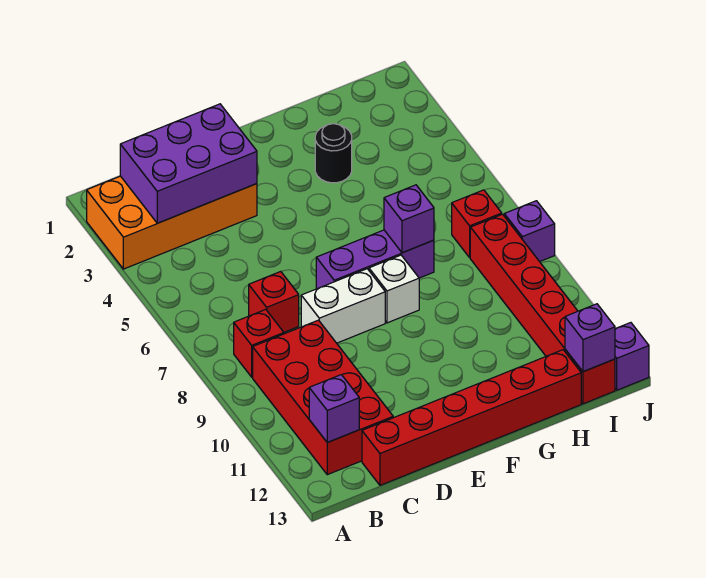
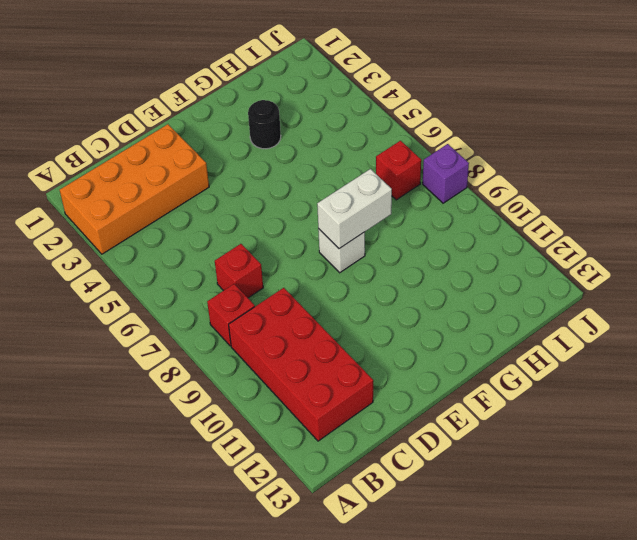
white brick F8:G8 level 2 -> white brick D8:E8 level 1
none -> red brick C13:H13 level 1
none -> purple brick E7:G7 level 1
none -> red brick I8:I13 level 1

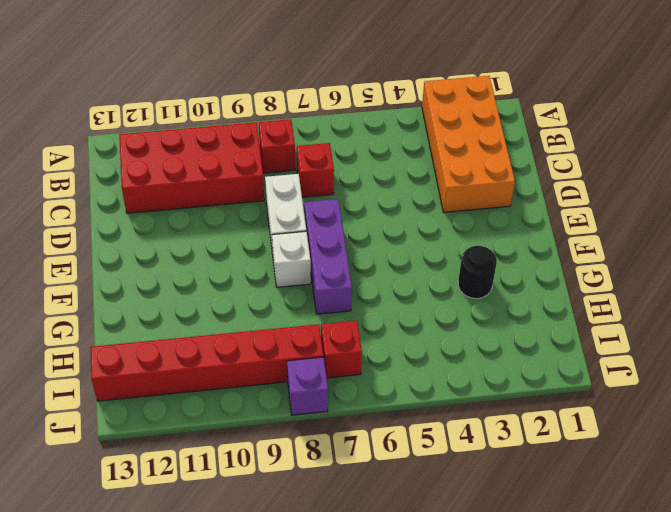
none -> red brick C13:H13 level 1
none -> purple brick J13 level 1
none -> purple brick B2:D3 level 2

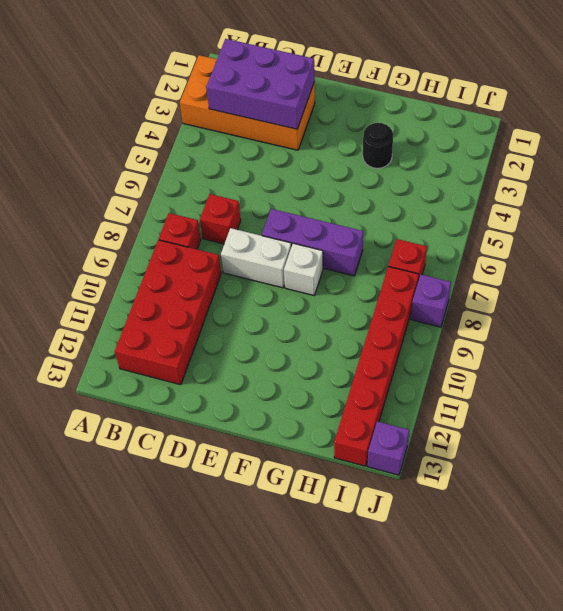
none -> red brick C13:H13 level 1
none -> purple brick B12 level 2
none -> purple brick G7 level 2

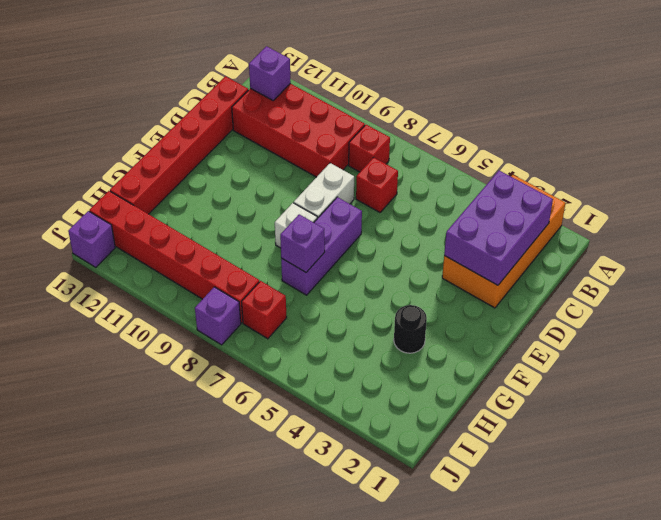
none -> purple brick I13 level 2

